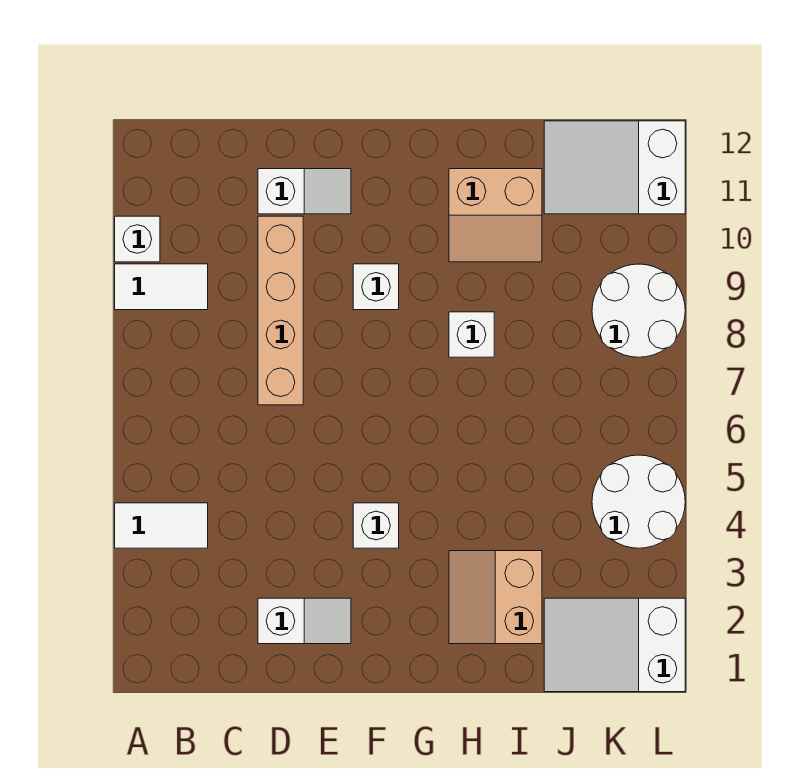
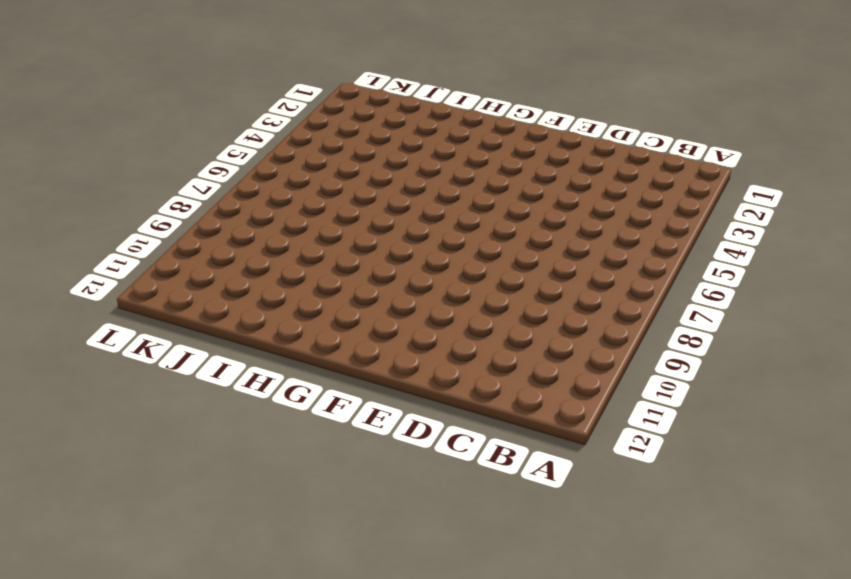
none -> white tile A4:B4 level 1
none -> white tile A9:B9 level 1
none -> white brick A10 level 1

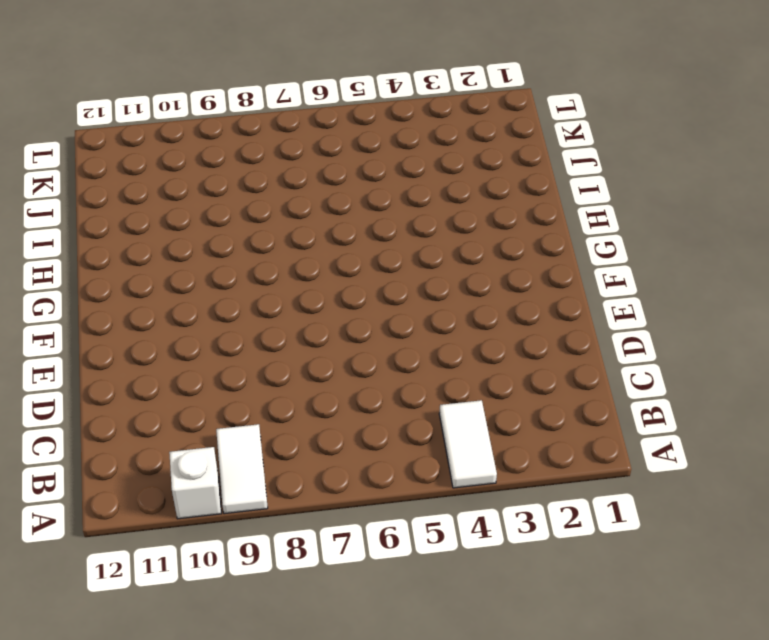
none -> white slope D2:E2 level 1 top D
none -> tan brick D7:D10 level 1
none -> white slope D11:E11 level 1 top D

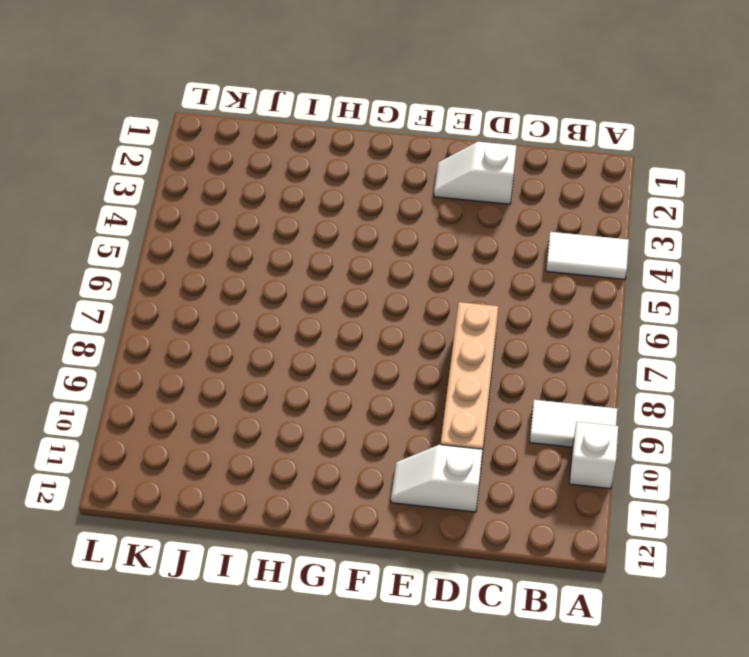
none -> white brick F4 level 1
none -> white brick F9 level 1
none -> tan slope H2:I3 level 1 top I

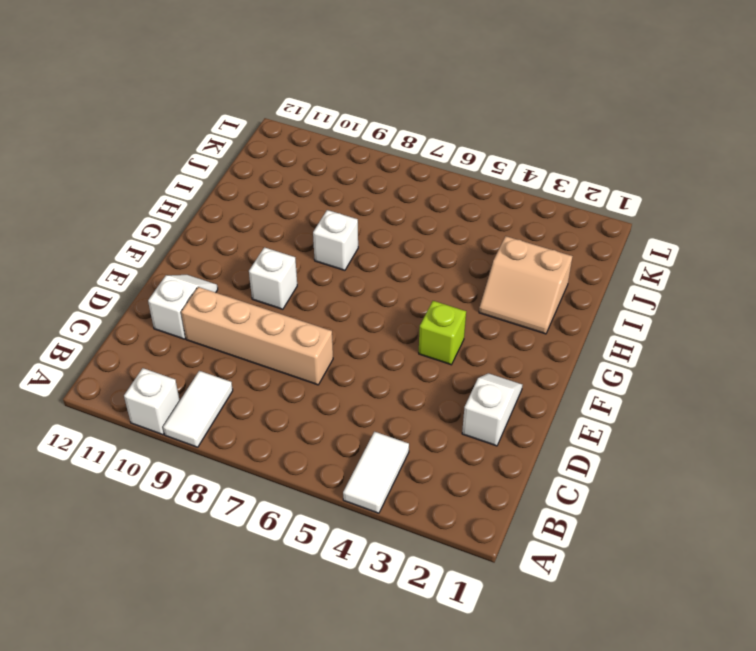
lime brick F4 level 1 -> white brick F4 level 1
none -> tan slope H10:I11 level 1 top 11
none -> white slope J1:L2 level 1 top L
none -> white slope J11:L12 level 1 top L

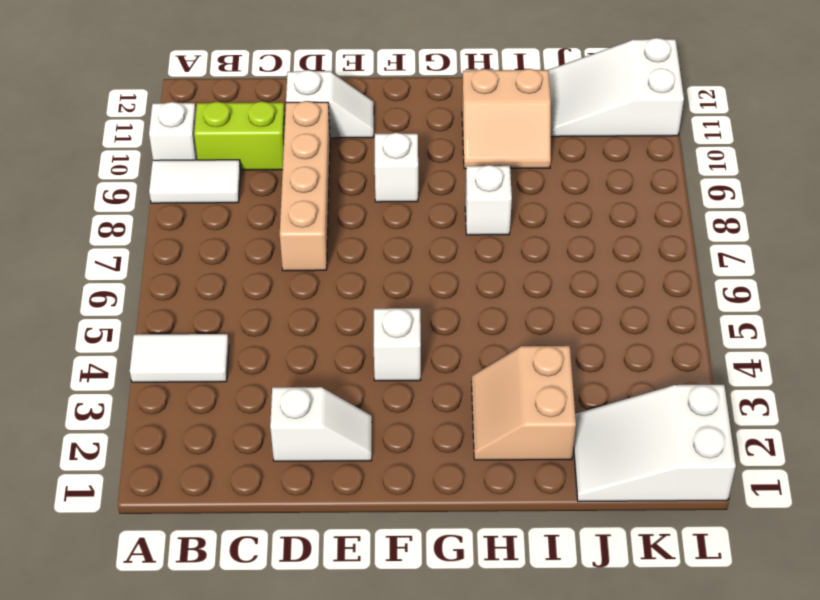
lime brick B10:C10 level 1 -> none
none -> white round brick K4:L5 level 1
none -> white round brick K8:L9 level 1

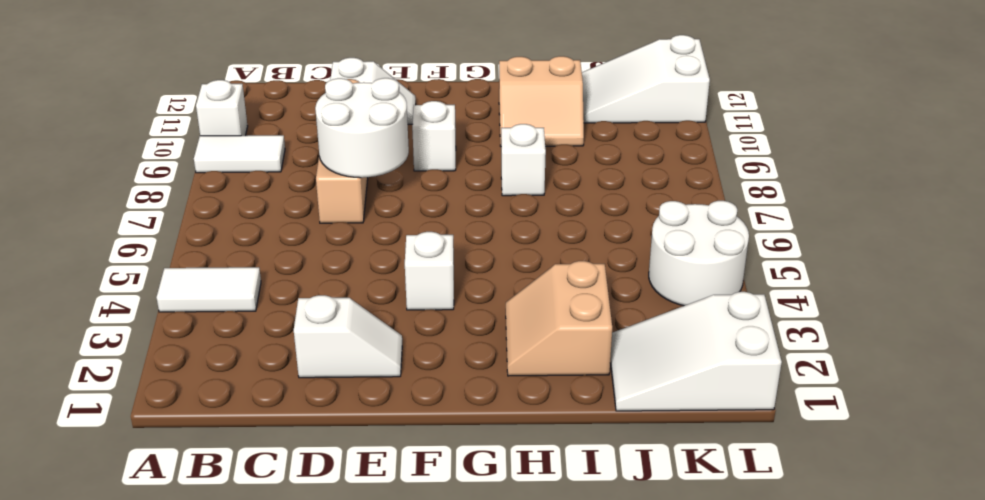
white round brick D7:E8 level 2 -> white round brick K8:L9 level 1

